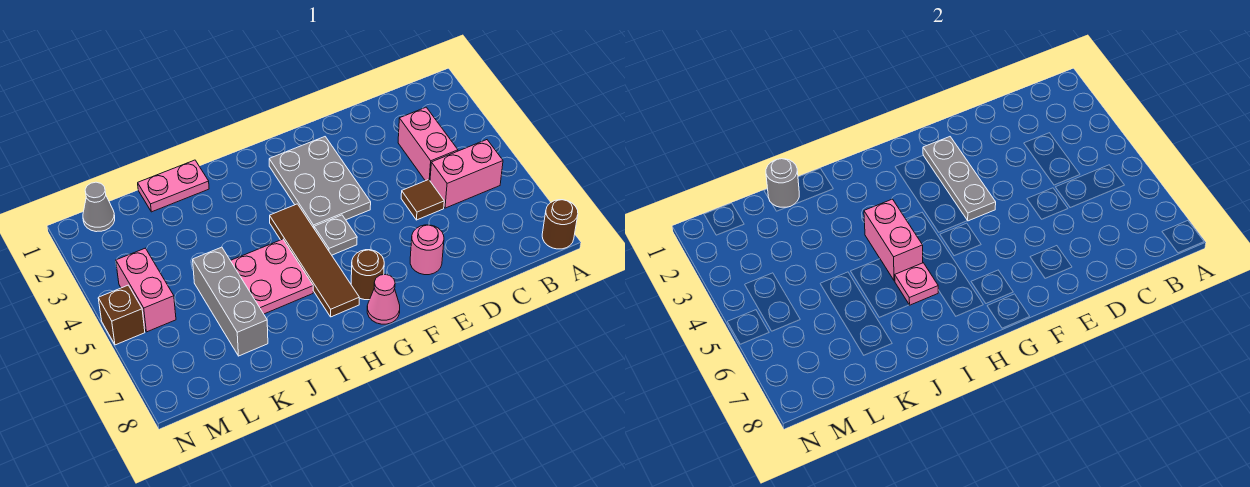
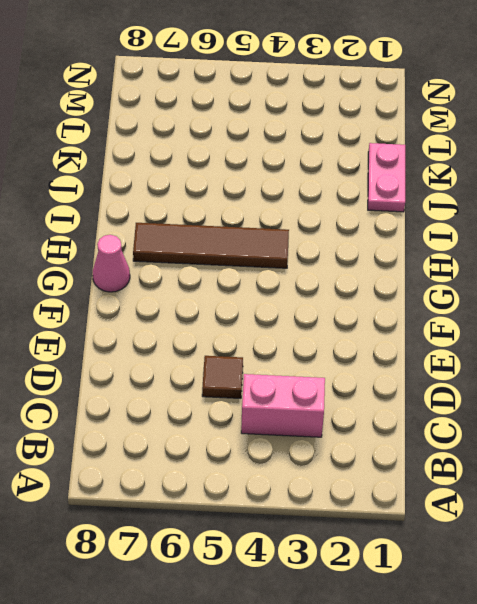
none -> brown round brick A8 level 1
none -> pink brick B5:C5 level 1
none -> pink round brick E7 level 1

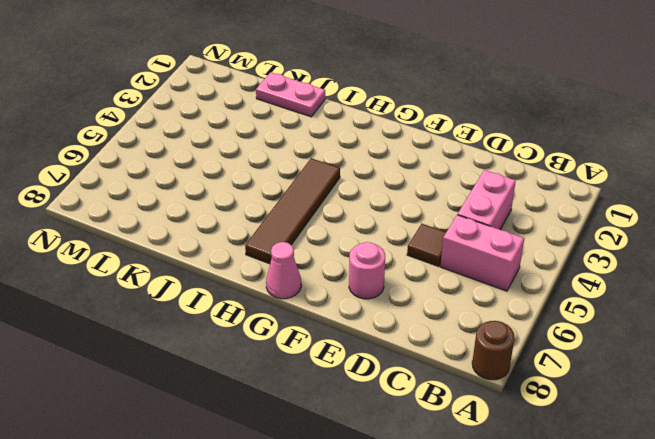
none -> grey plate F2:G4 level 1
none -> grey plate G5 level 1
none -> brown round brick G7 level 1

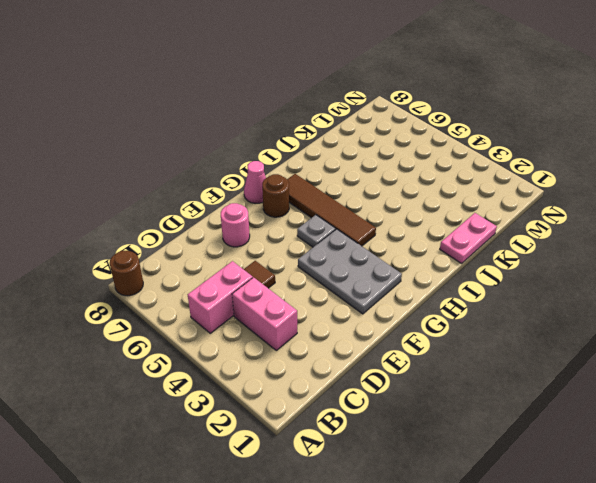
none -> pink plate I5:J6 level 1
none -> grey brick K5:K7 level 1
none -> grey cone M1 level 1

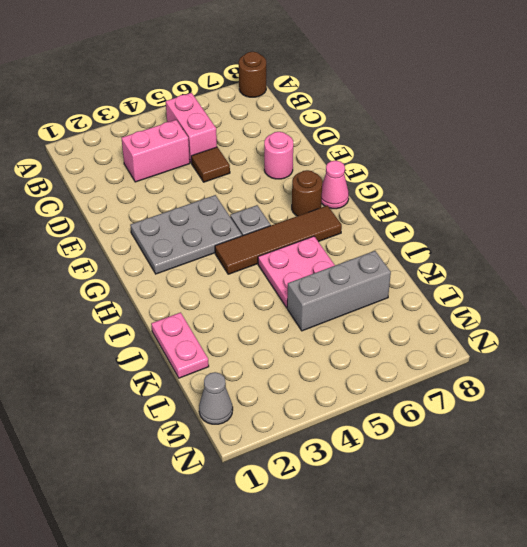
none -> pink brick M4:M5 level 1
none -> brown brick N5 level 1
none -> grey plate F2:F4 level 2

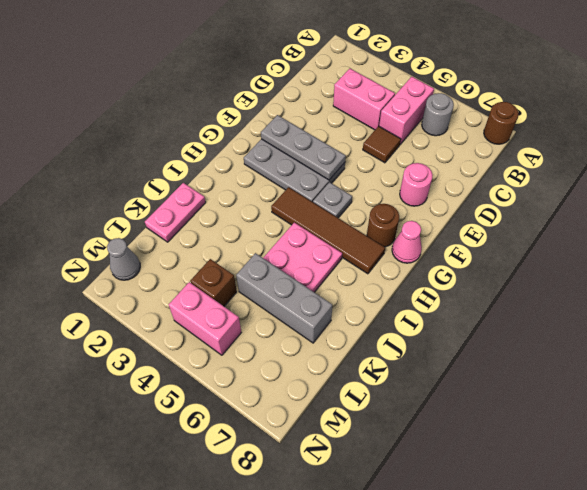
grey round brick B6 level 1 -> grey round brick K1 level 2
brown brick L4 level 1 -> brown brick N5 level 1
none -> pink brick I4:I5 level 2
none -> pink plate I6 level 2

